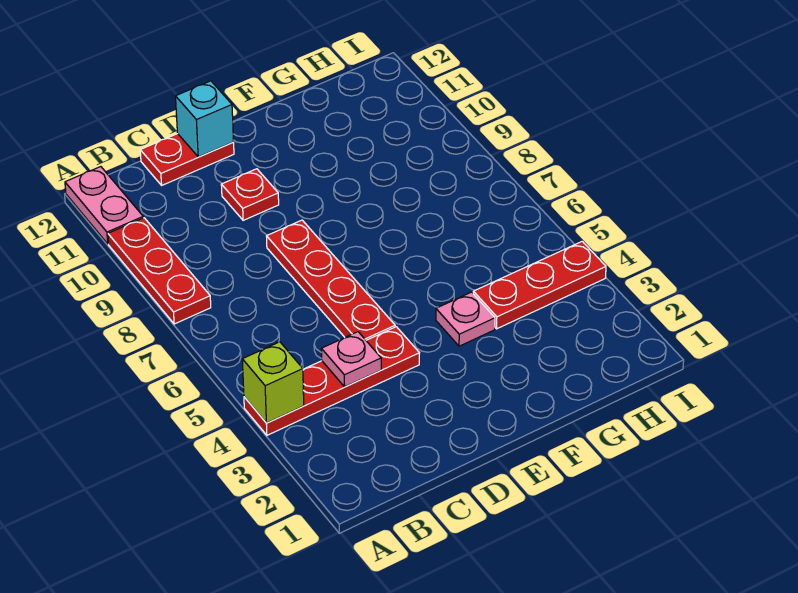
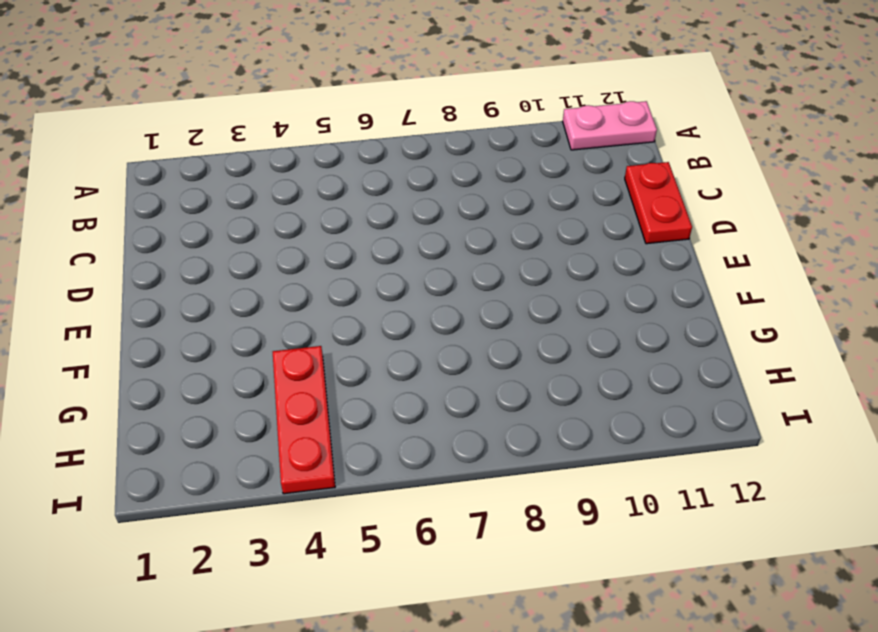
none -> red plate A4:D4 level 1
none -> red plate A8:A10 level 1

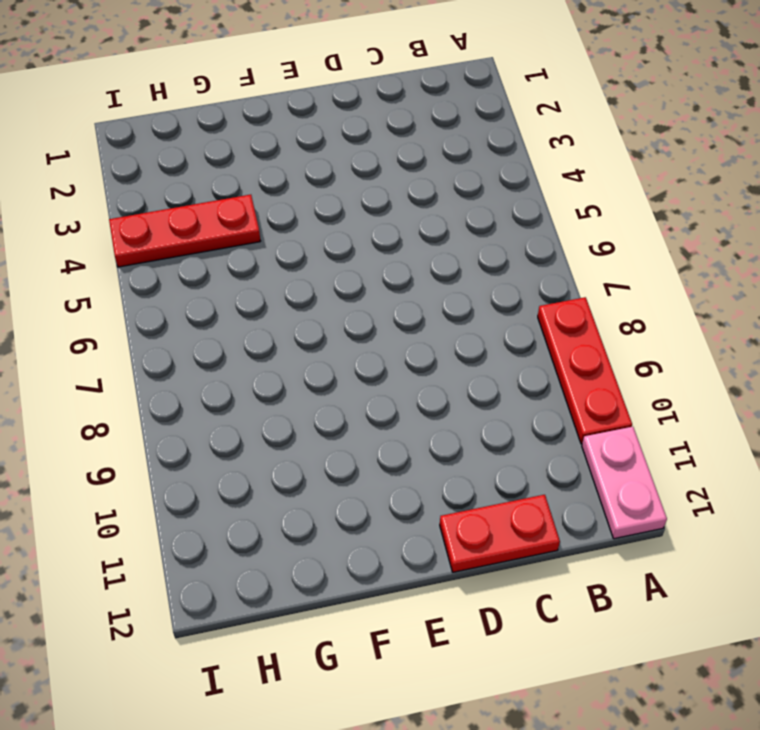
none -> red plate A4:D4 level 1
none -> red plate D5:D8 level 1

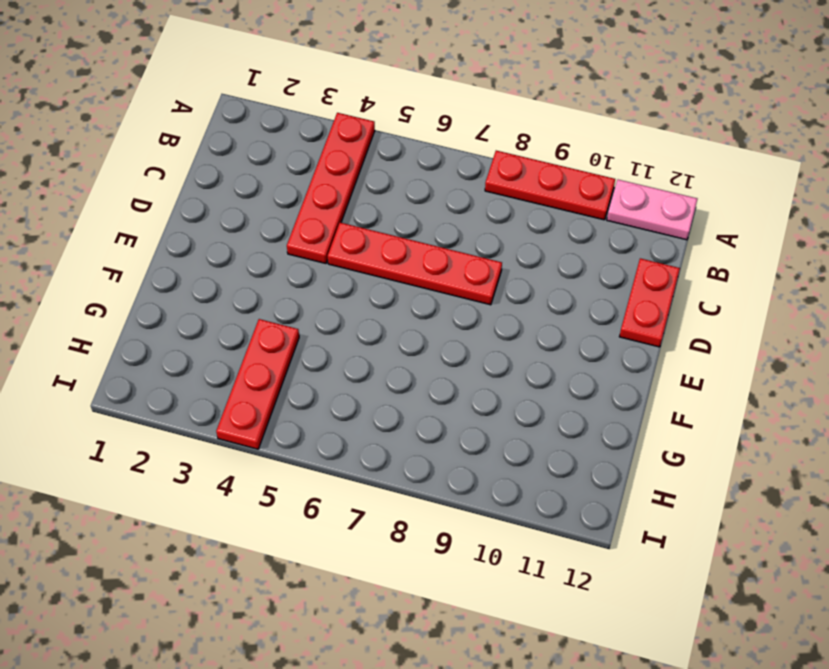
none -> red plate D10 level 1
none -> pink plate F4 level 1

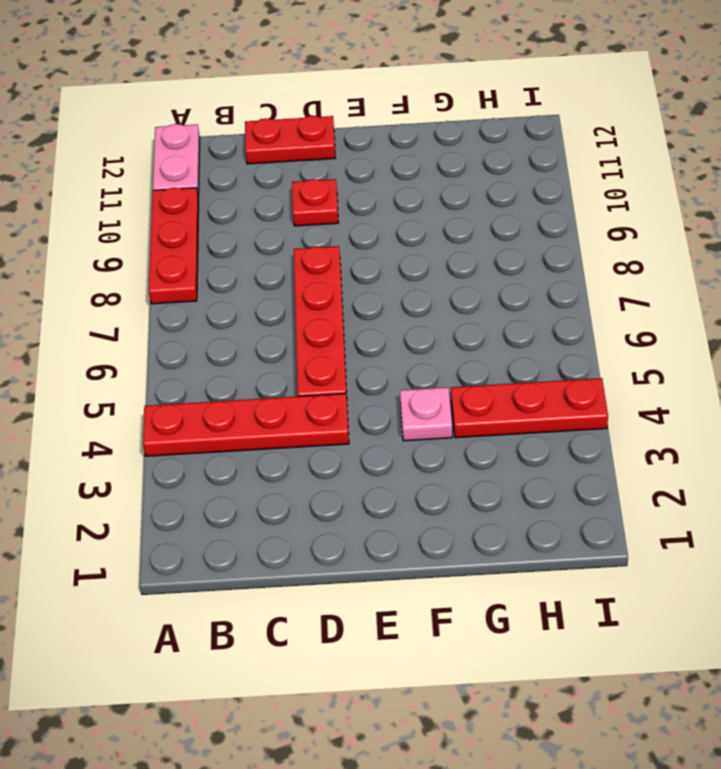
none -> lime brick A4 level 2
none -> pink plate C4 level 2

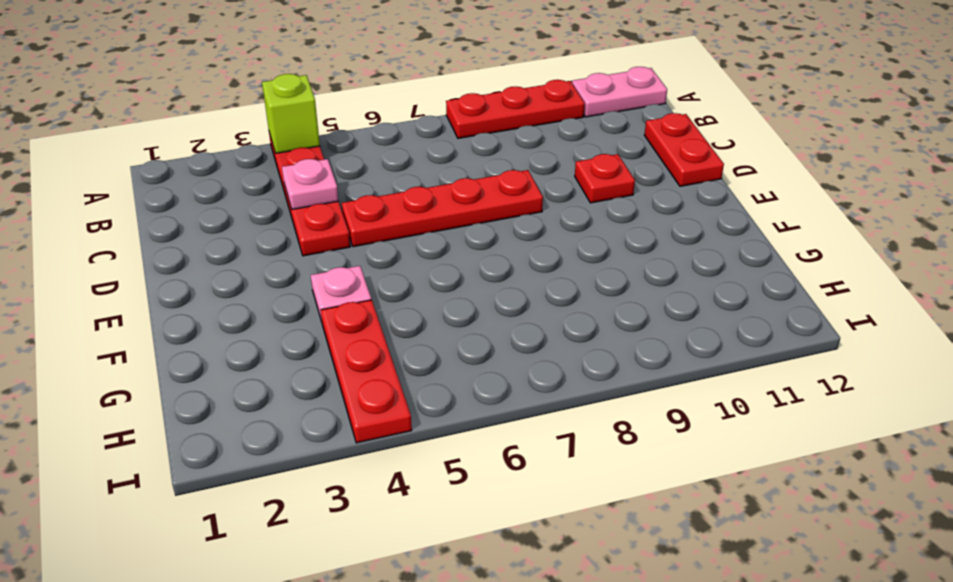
none -> cyan brick D12 level 2

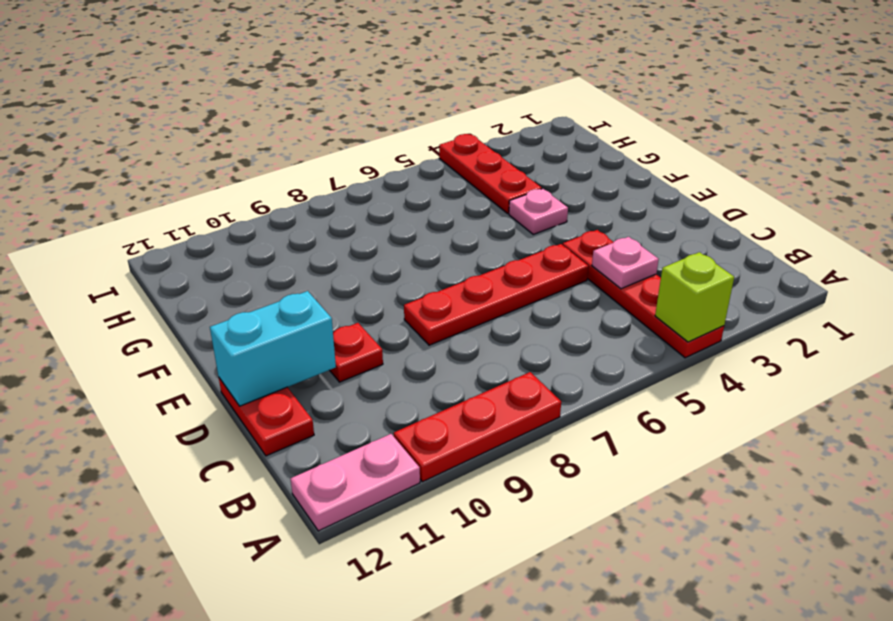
cyan brick D11:D12 level 2 -> cyan brick D12 level 2

